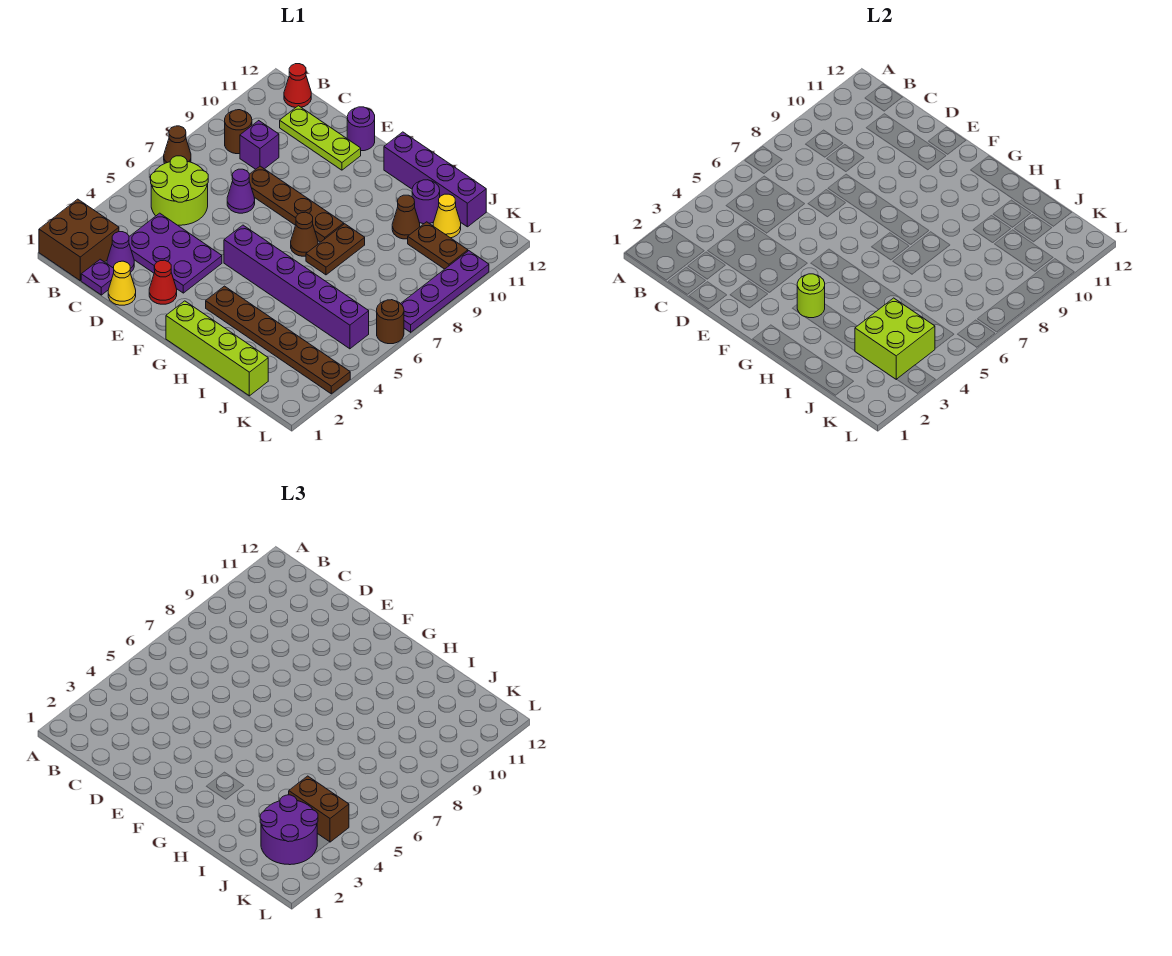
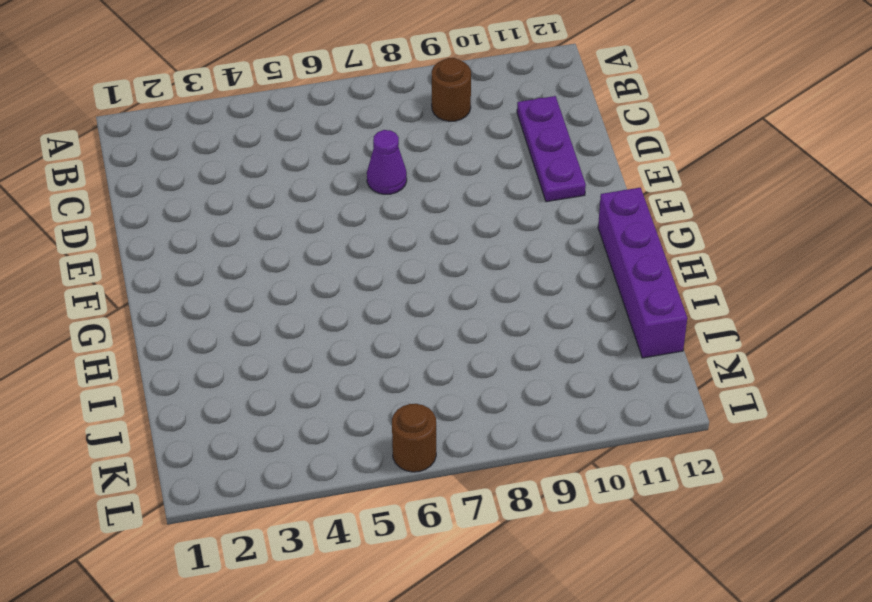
purple plate C11:E11 level 1 -> lime plate C11:E11 level 1
none -> brown brick A1:B2 level 1
none -> brown cone A7 level 1
none -> lime round brick B5:C6 level 1
none -> red cone B12 level 1

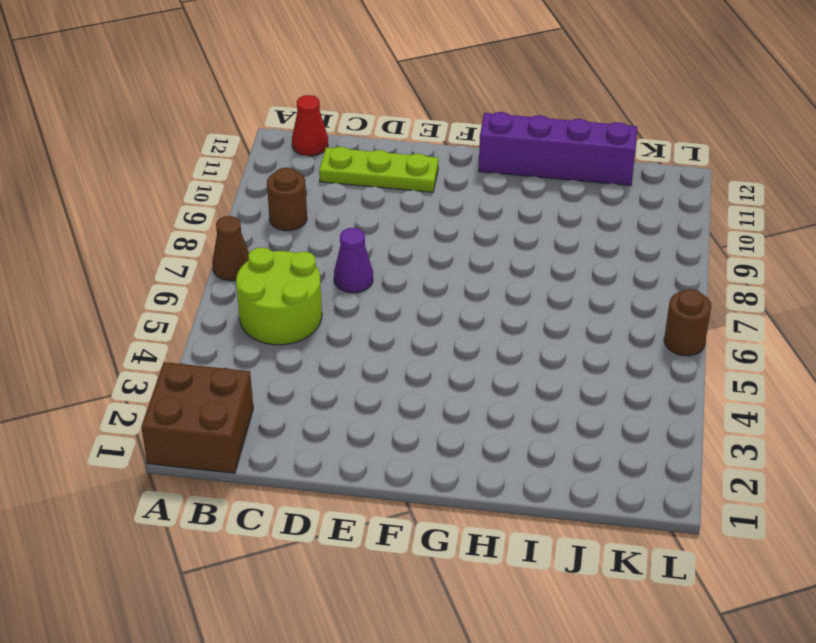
none -> purple plate C1 level 1
none -> purple cone C2 level 1
none -> purple plate C3:E4 level 1
none -> purple brick C9 level 1

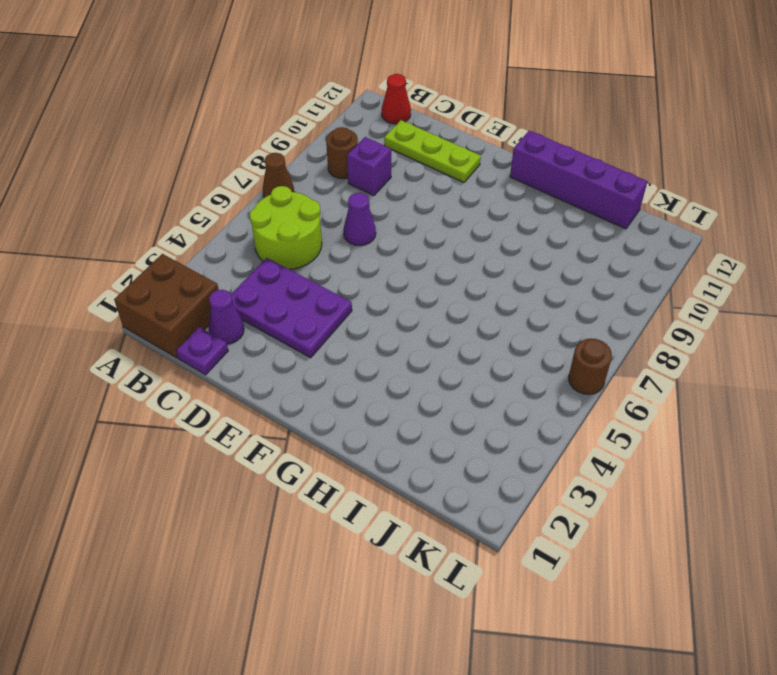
none -> yellow cone D1 level 1
none -> brown plate D8:G8 level 1
none -> red cone E2 level 1
none -> purple round brick E12 level 1

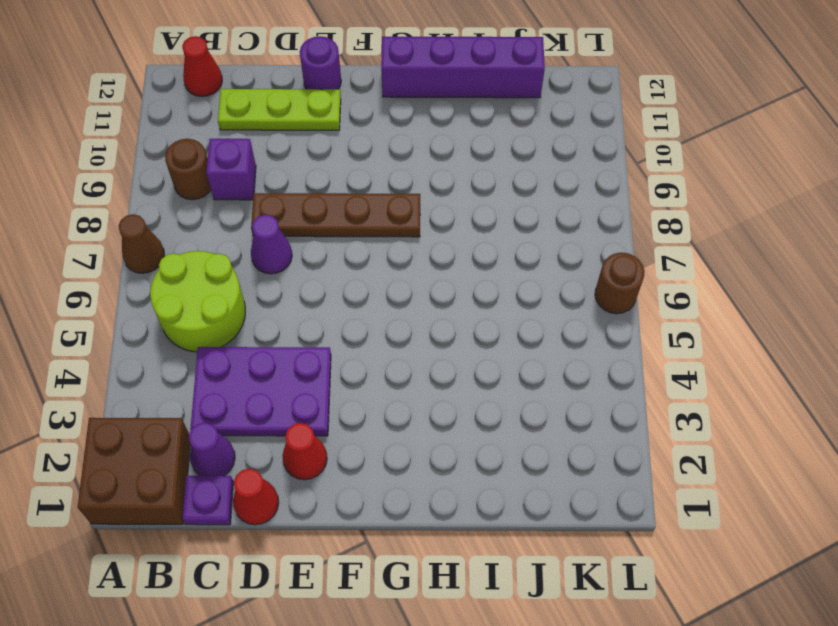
red cone D1 level 1 -> yellow cone D1 level 1
none -> purple brick F5:K5 level 1
none -> lime brick G1:J1 level 1
none -> brown plate G3:L3 level 1
none -> brown cone G7 level 1

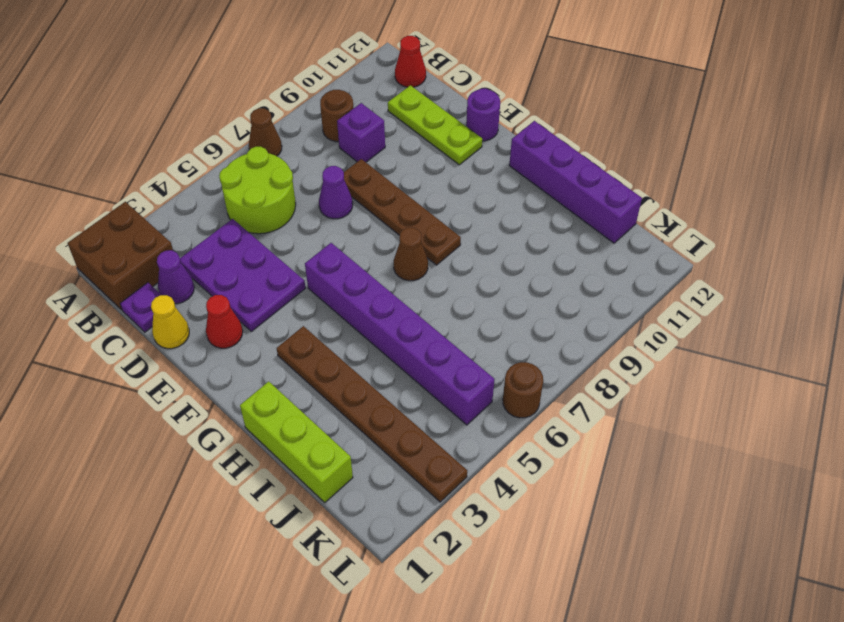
lime brick H1:J1 level 1 -> lime brick G1:J1 level 1
none -> brown plate H7:H8 level 1
none -> brown cone I10 level 1
none -> purple round brick I11 level 1
none -> brown plate J10:K10 level 1

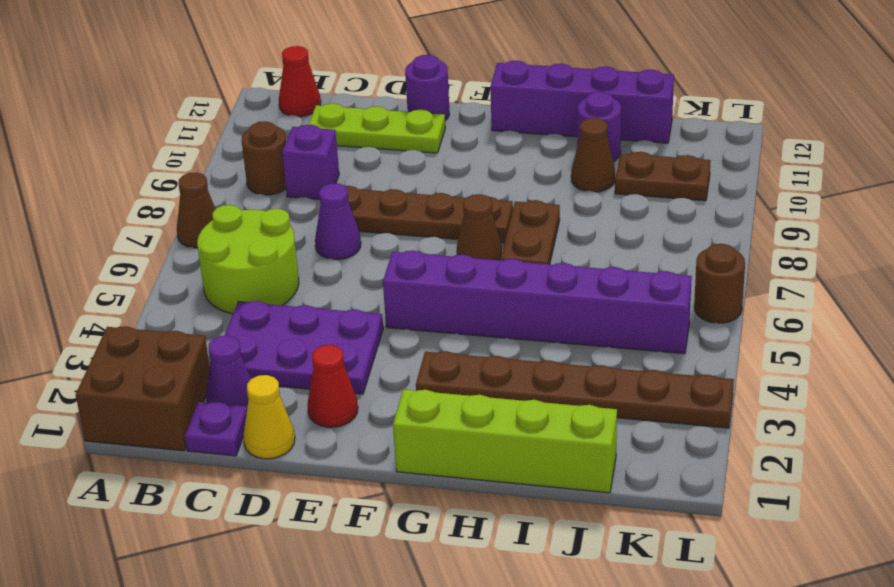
none -> yellow cone J11 level 1
none -> purple plate L7:L10 level 1
none -> lime round brick G3 level 2
none -> lime brick J3:K4 level 2

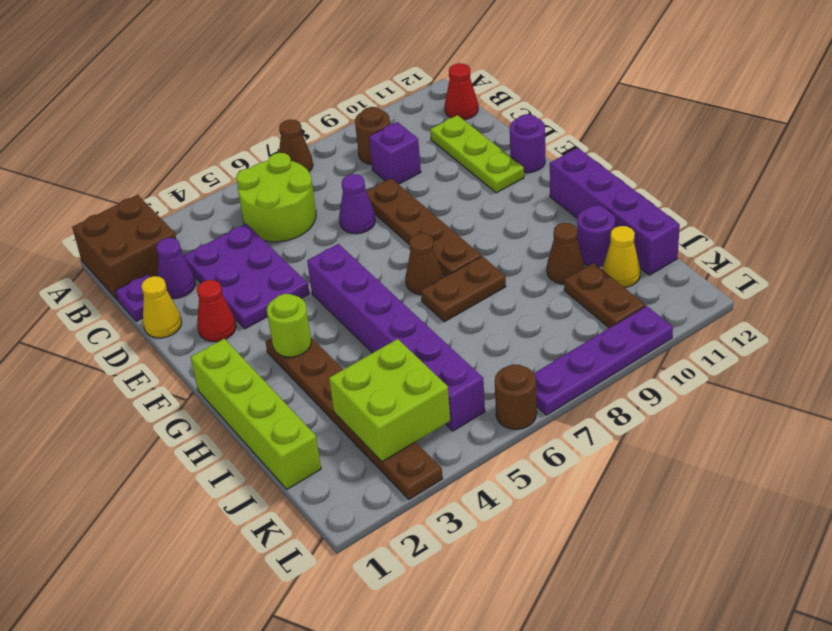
none -> purple round brick J2:K3 level 3
none -> brown brick J4:K4 level 3

